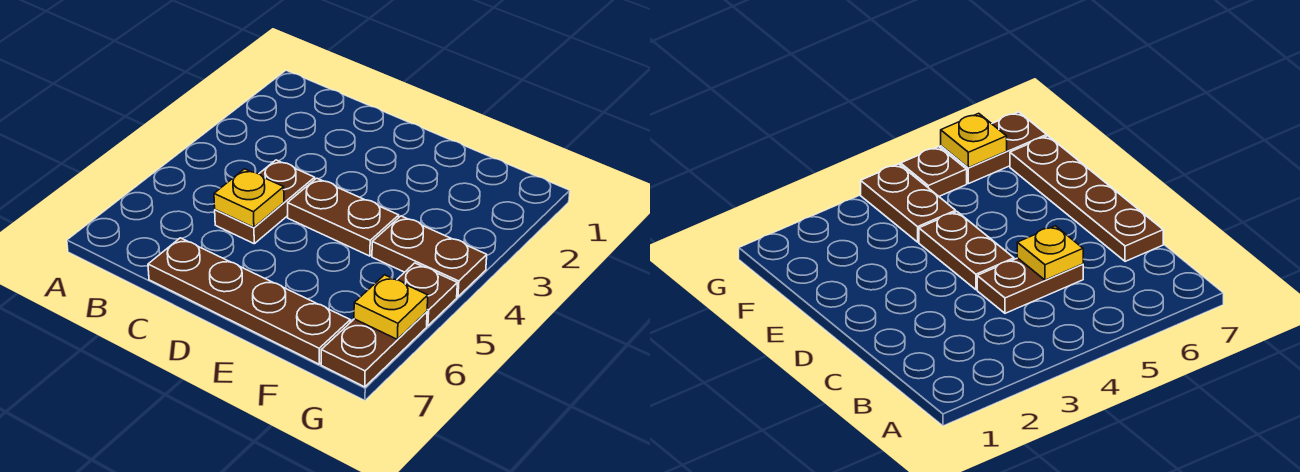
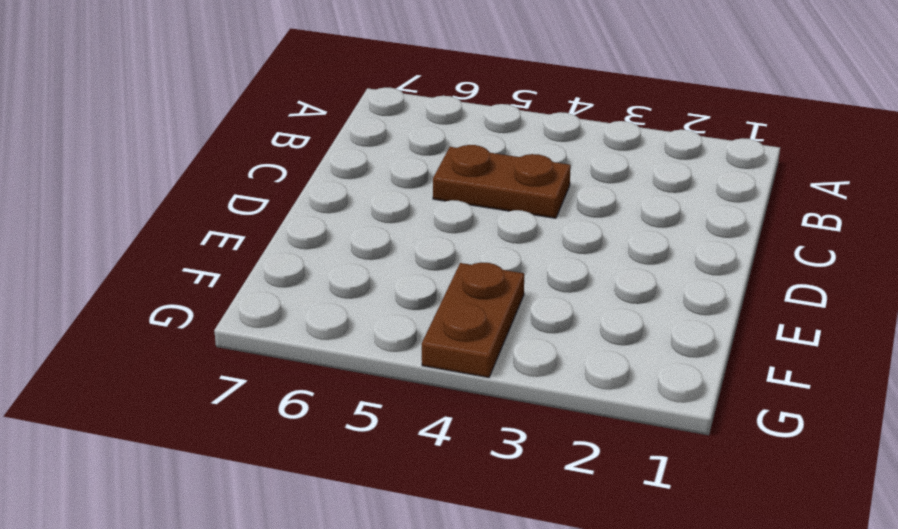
none -> brown plate C7:F7 level 1
none -> brown plate D4:E4 level 1

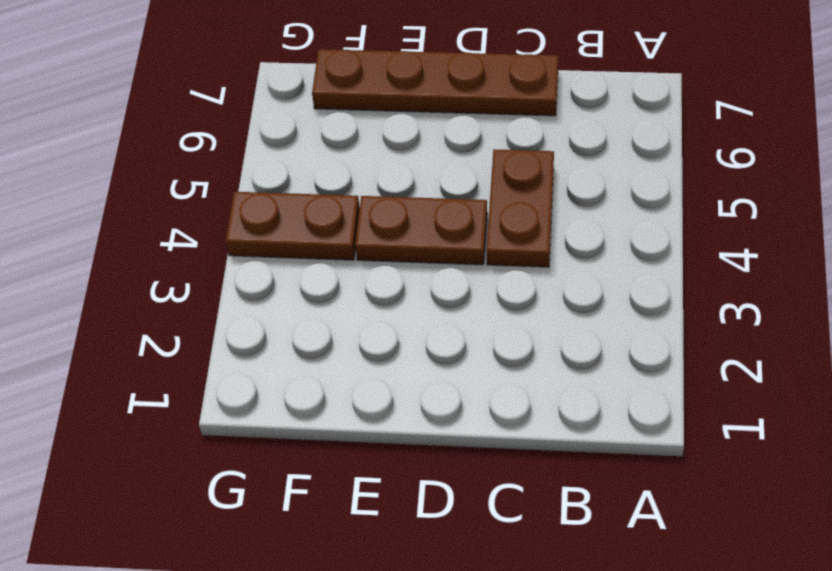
none -> brown plate G5 level 1
none -> brown plate G6:G7 level 1

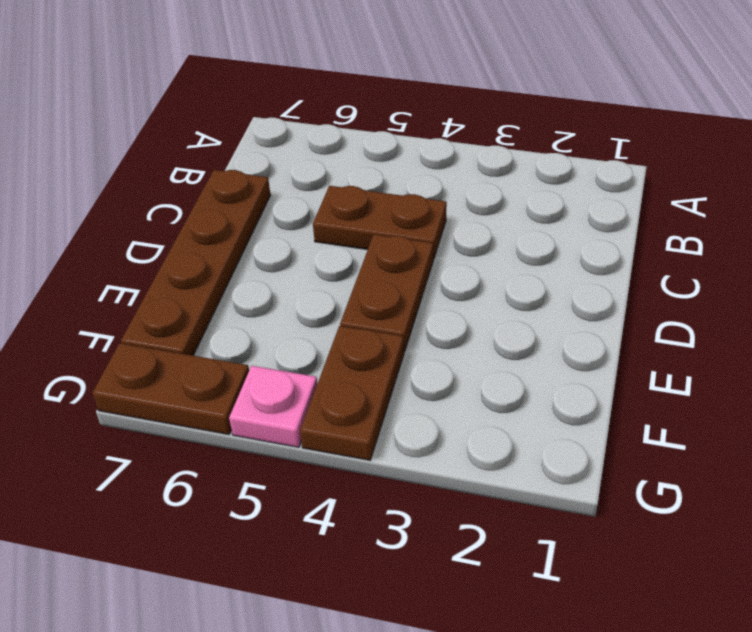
pink plate G5 level 1 -> brown plate G5 level 1
none -> yellow plate C5 level 2
none -> yellow plate G6 level 2

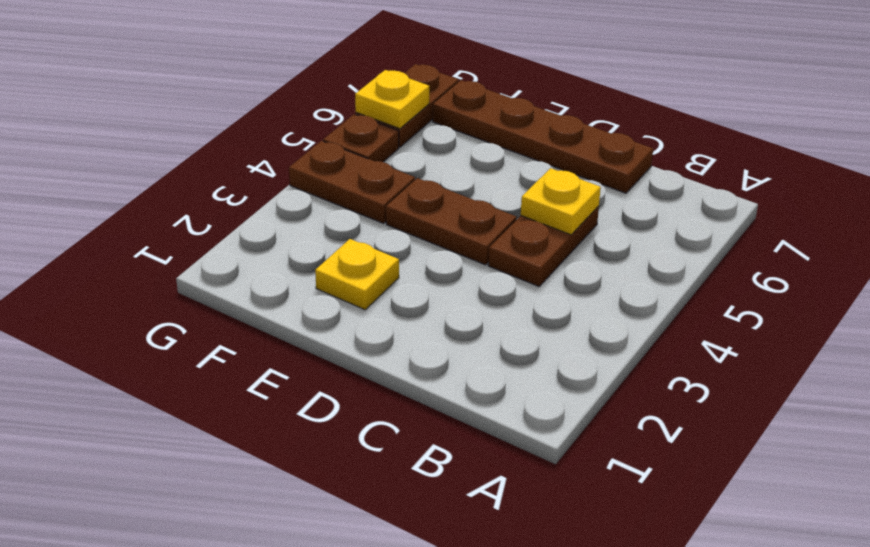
yellow plate E2 level 1 -> none

